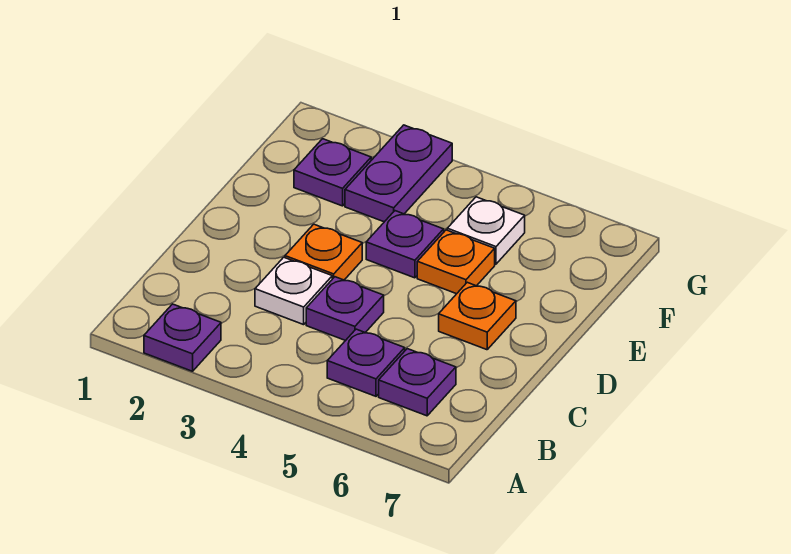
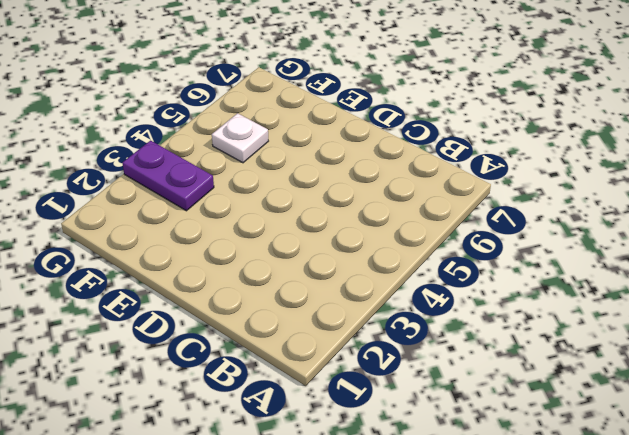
none -> purple plate A2 level 1
none -> purple plate B5 level 1
none -> purple plate B6 level 1

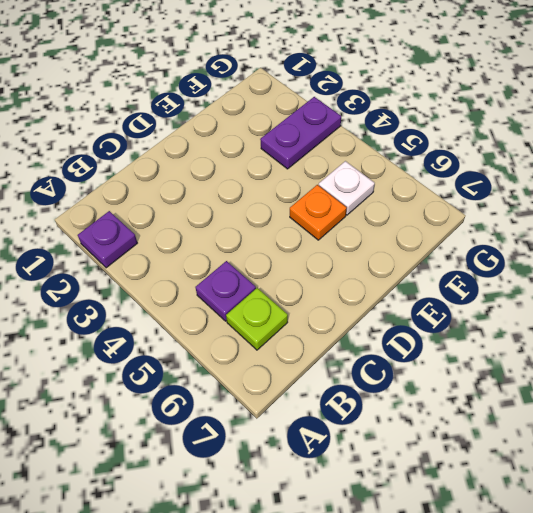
lime plate B6 level 1 -> purple plate B6 level 1
none -> white plate C3 level 1
none -> purple plate C4 level 1
none -> orange plate D3 level 1

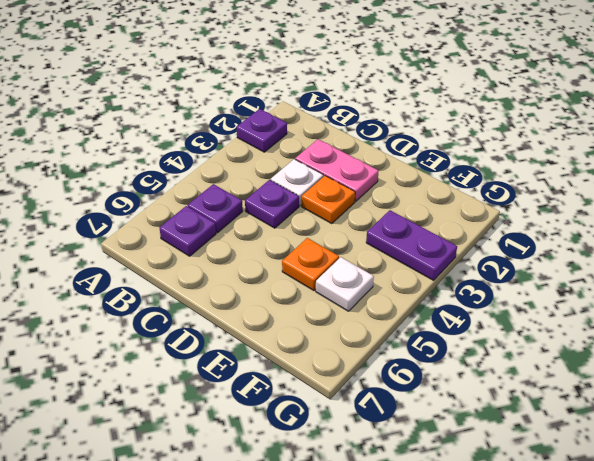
pink plate C2:D2 level 1 -> none
none -> orange plate D6 level 1
none -> purple plate E4 level 1
none -> purple plate F2 level 1

